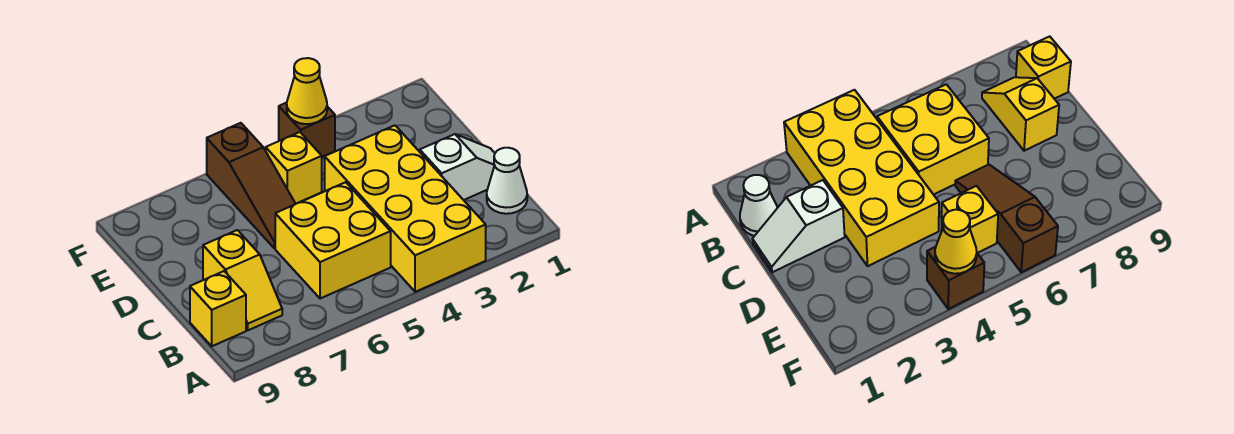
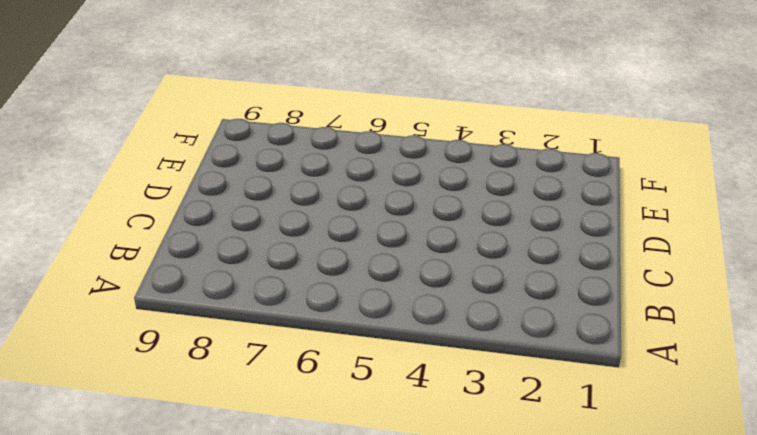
none -> yellow brick A3:D4 level 1
none -> white cone B1 level 1

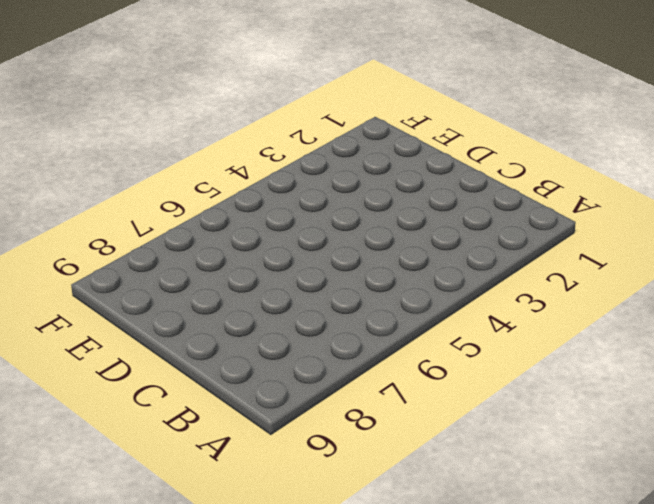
none -> yellow brick A3:D4 level 1
none -> white cone B1 level 1

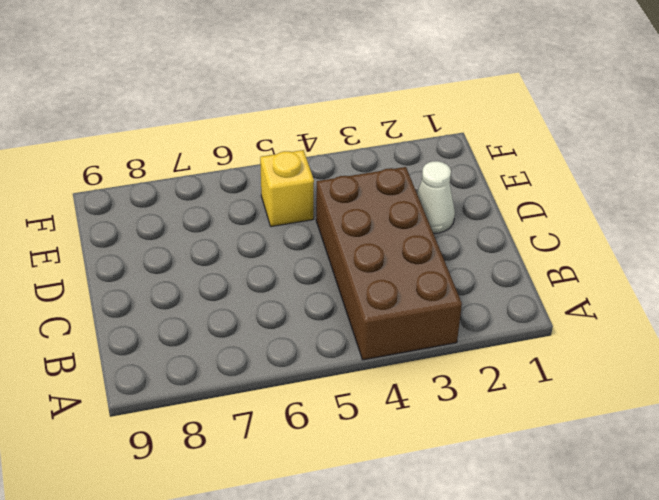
brown brick A3:D4 level 1 -> yellow brick A3:D4 level 1
white cone D2 level 1 -> white cone B1 level 1
none -> yellow brick B5:C6 level 1
none -> yellow slope B8:C8 level 1 top C

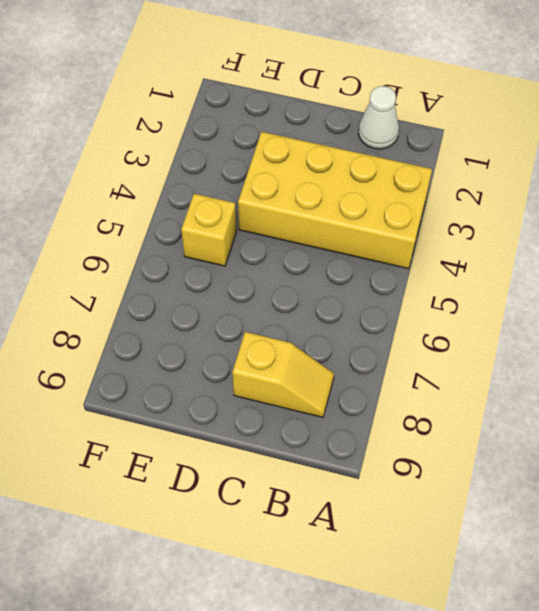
none -> yellow brick B5:C6 level 1
none -> yellow brick B9 level 1

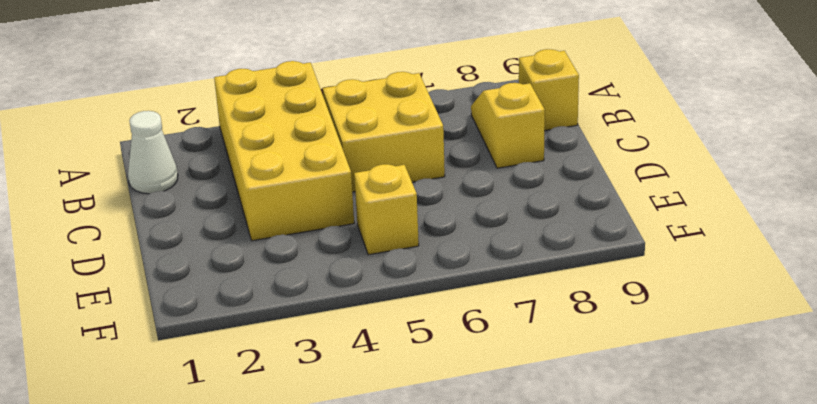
none -> white slope C1:C2 level 1 top 2
none -> brown slope D6:F6 level 1 top F

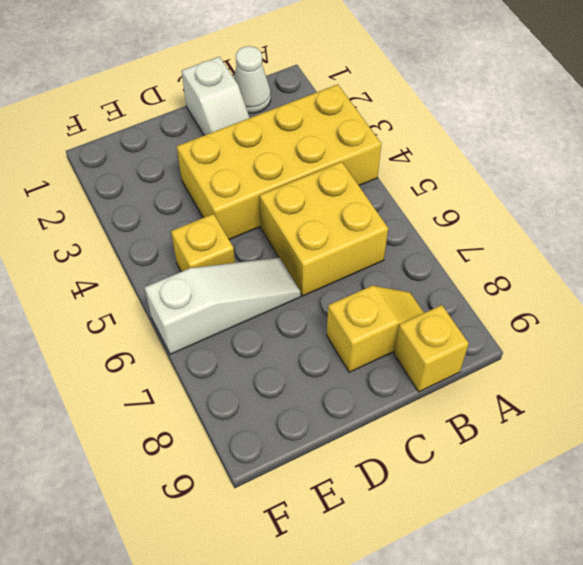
white slope C1:C2 level 1 top 1 -> white slope C1:C2 level 1 top 2
white slope D6:F6 level 1 top F -> brown slope D6:F6 level 1 top F
none -> brown brick F4 level 1
none -> yellow cone F4 level 2

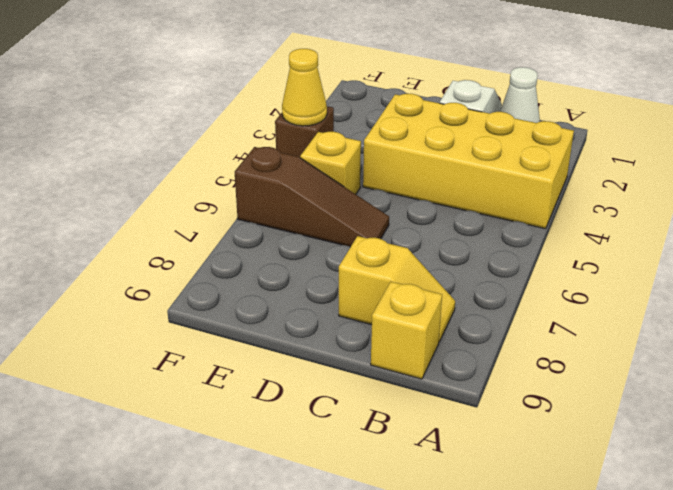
none -> yellow brick B5:C6 level 1

